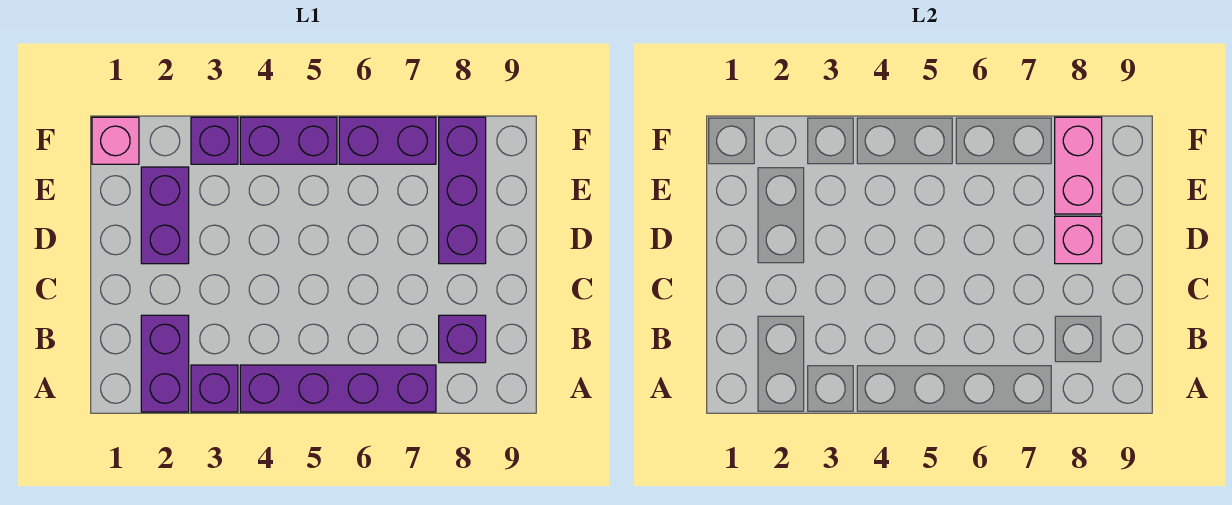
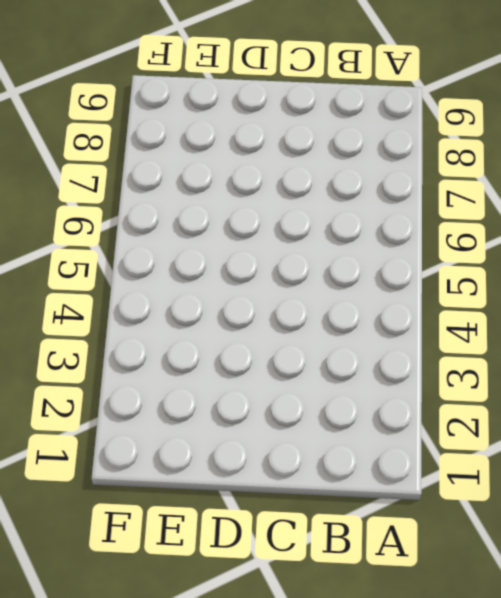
none -> purple brick A2:B2 level 1
none -> purple brick A3 level 1
none -> purple brick A4:A7 level 1

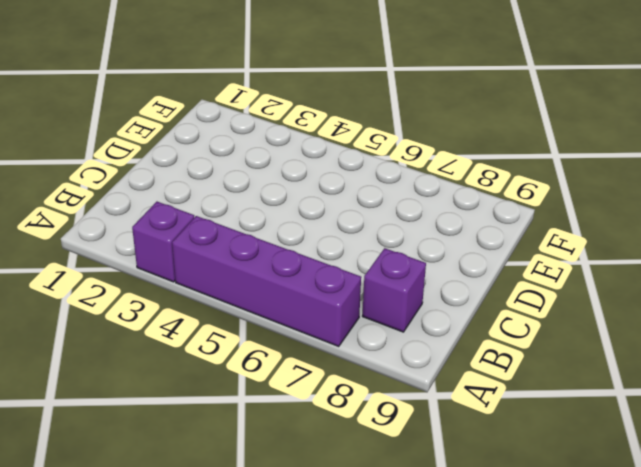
none -> purple brick A2:B2 level 1
none -> purple brick D2:E2 level 1
none -> purple brick D8:F8 level 1

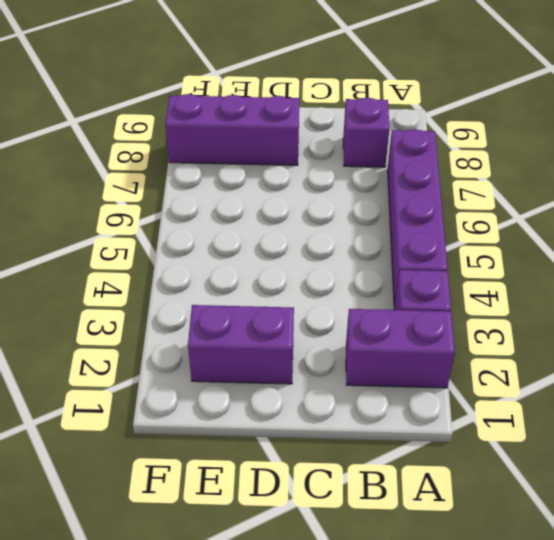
none -> pink brick F1 level 1
none -> purple brick F3 level 1
none -> purple brick F4:F5 level 1

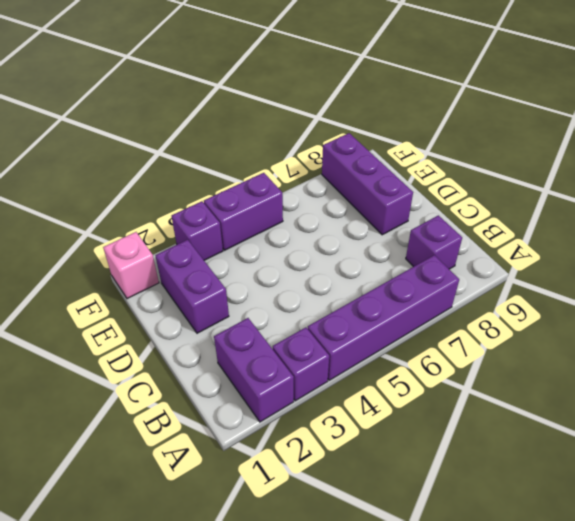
none -> purple brick F6:F7 level 1
none -> pink brick D8 level 2
none -> pink brick E8:F8 level 2

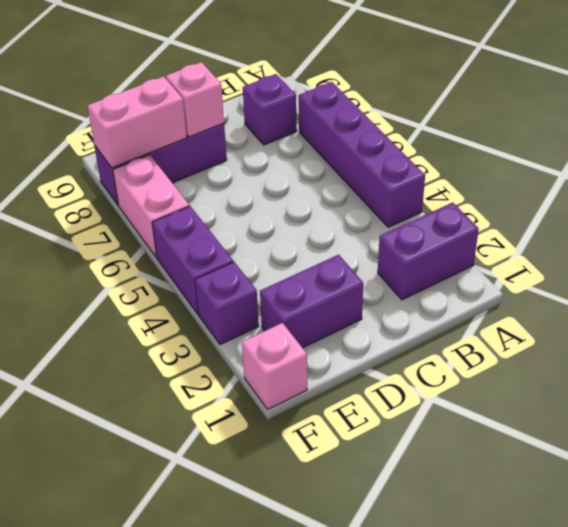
pink brick F6:F7 level 1 -> purple brick F6:F7 level 1
none -> purple brick A3 level 1

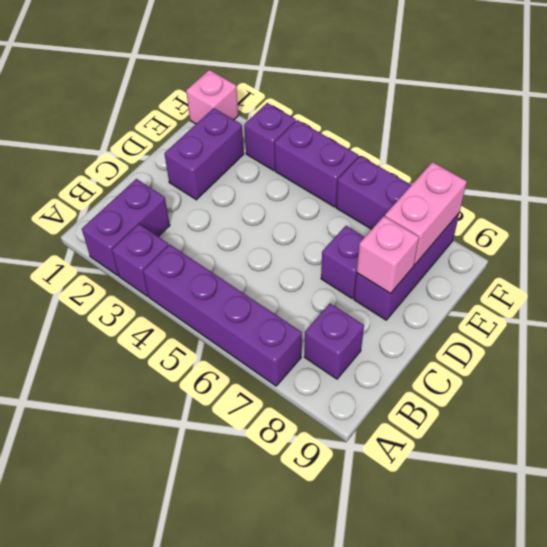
purple brick D7 level 1 -> none

